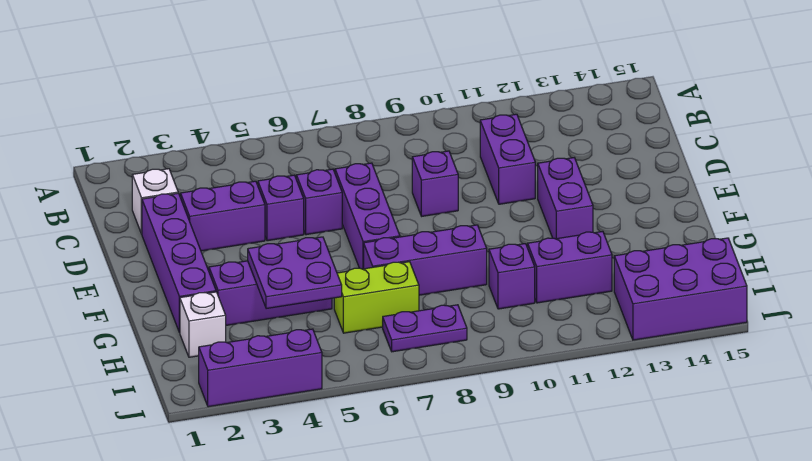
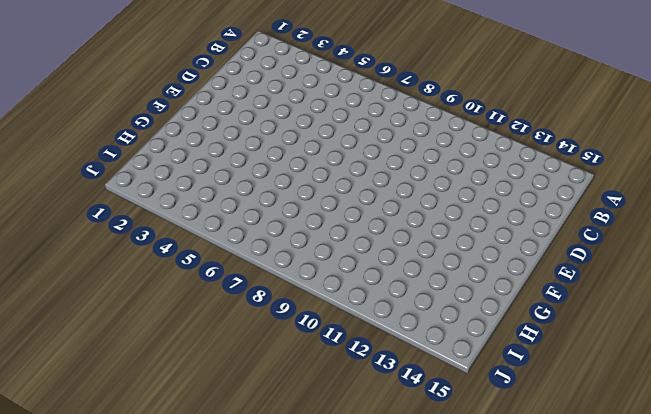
none -> white brick C2 level 1
none -> purple brick C11:D11 level 1
none -> purple brick D2:G2 level 1

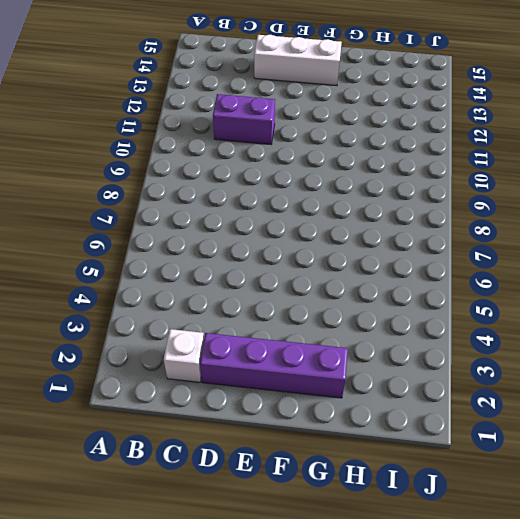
white brick D14:F14 level 1 -> none
none -> purple brick D3:D4 level 1
none -> purple brick D5 level 1
none -> purple brick D6 level 1

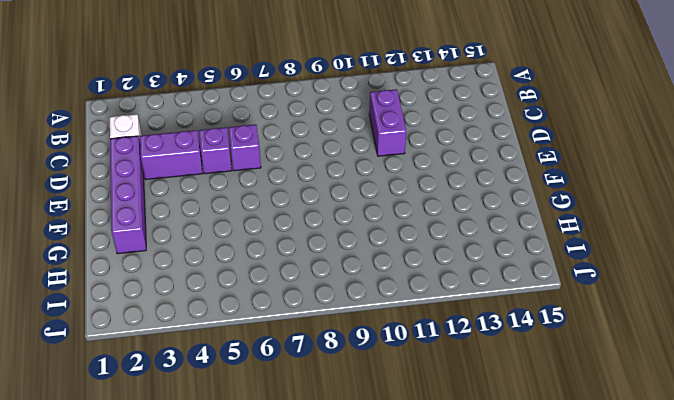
none -> purple brick D7:F7 level 1
none -> purple brick D9 level 1
none -> purple brick E12:F12 level 1

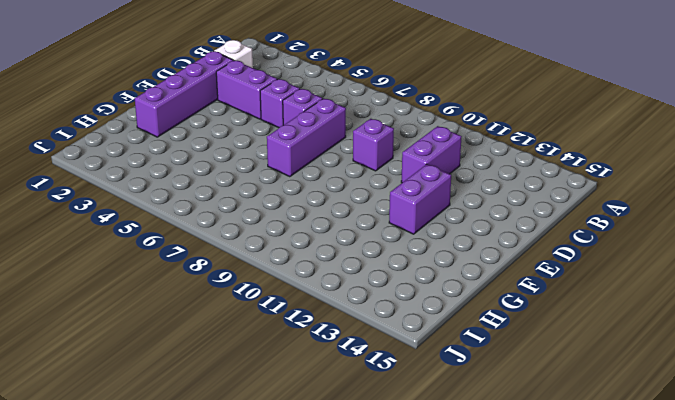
none -> purple brick G3:G5 level 1
none -> purple brick G7:G9 level 1
none -> white brick H2 level 1

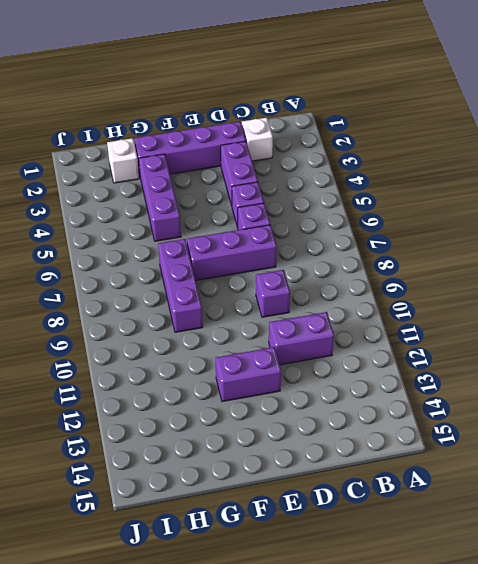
none -> lime brick H6:H7 level 1
none -> purple brick H10 level 1
none -> purple brick H11:H12 level 1

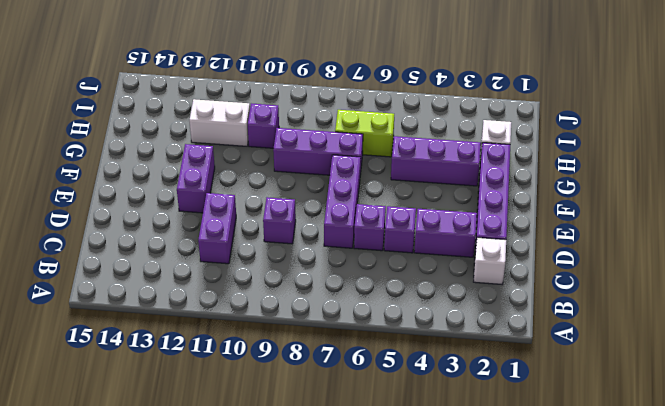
white brick H11:H12 level 1 -> purple brick H11:H12 level 1
none -> purple plate I7:I8 level 1
none -> purple brick I13:J15 level 1
none -> purple brick J2:J4 level 1

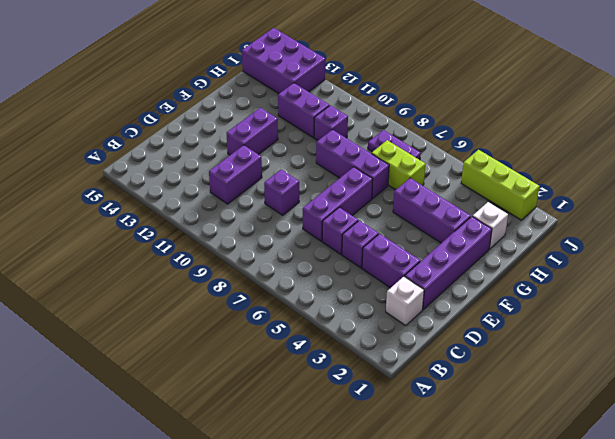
lime brick J2:J4 level 1 -> purple brick J2:J4 level 1
none -> purple plate G4:H5 level 2

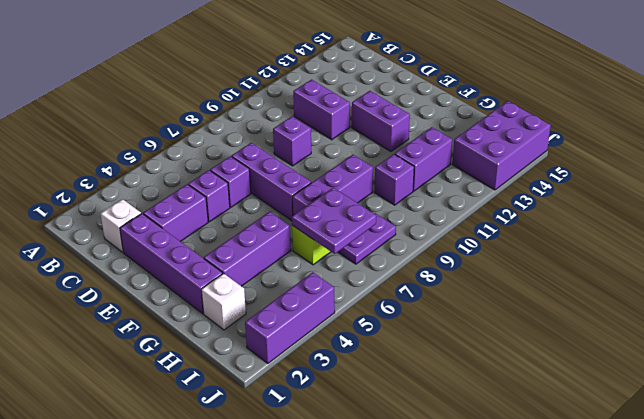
purple plate H6:I7 level 2 -> purple plate G4:H5 level 2

